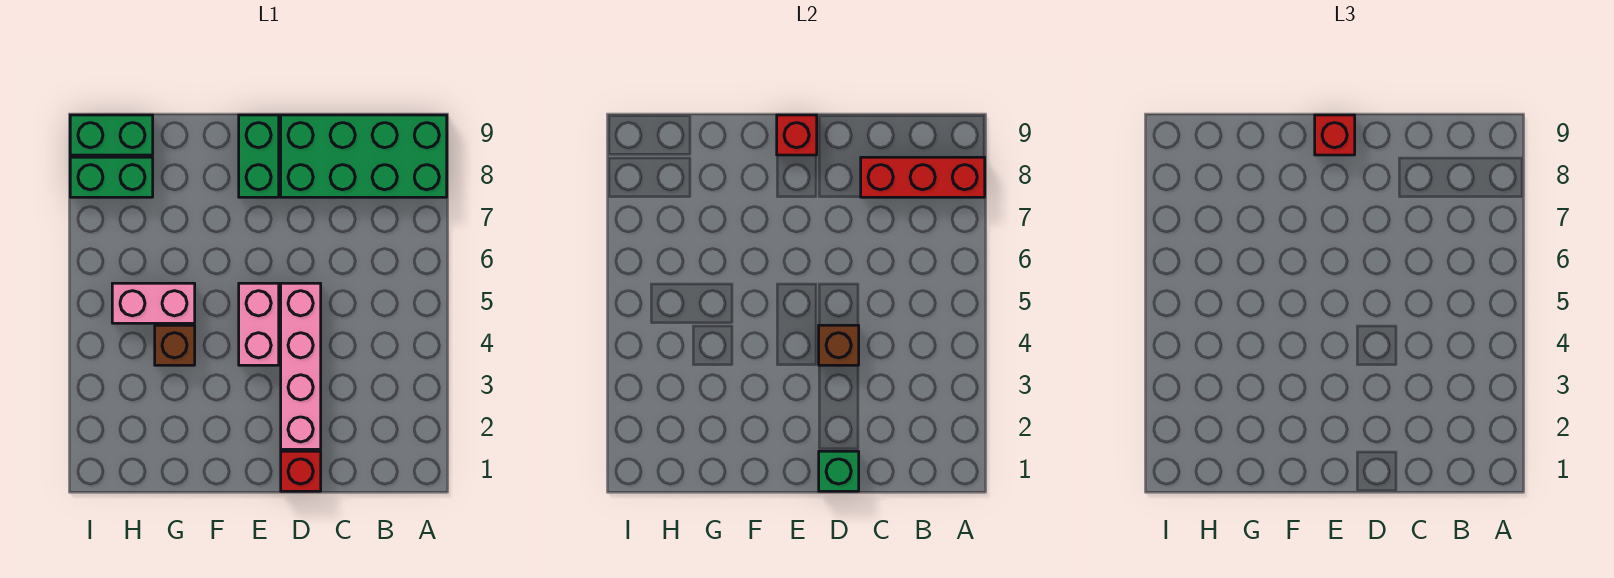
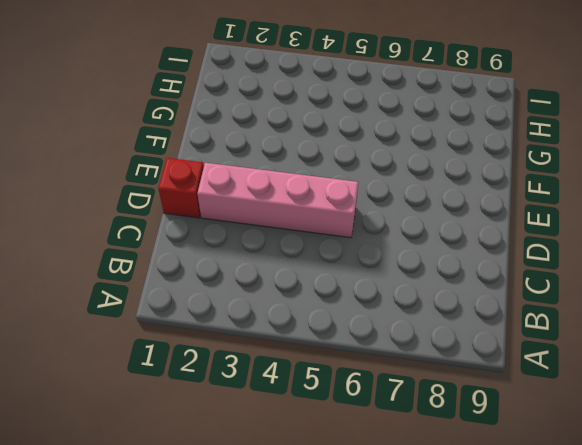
none -> green brick A8:D9 level 1
none -> pink brick E4:E5 level 1
none -> green brick E8:E9 level 1

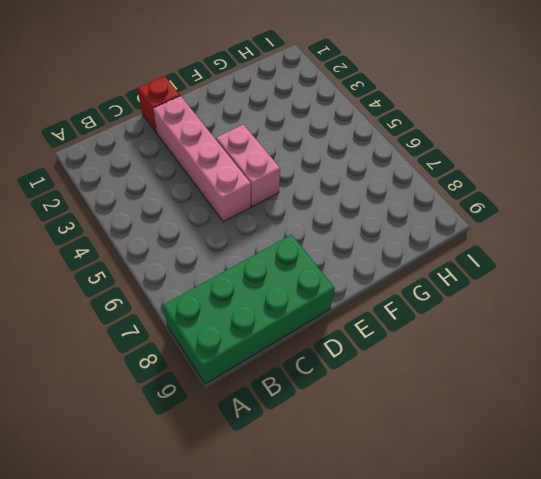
none -> green brick E8:E9 level 1
none -> brown brick G4 level 1
none -> pink brick G5:H5 level 1

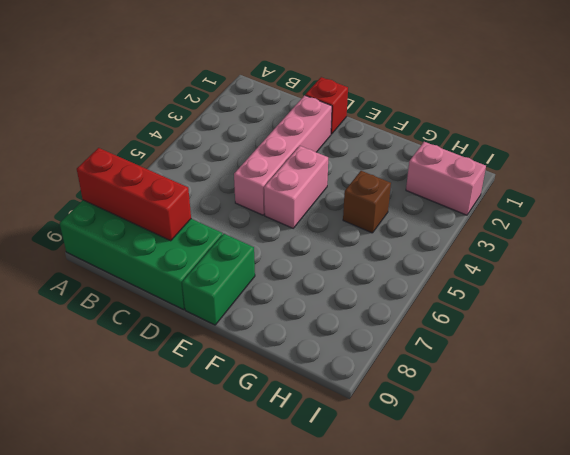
pink brick H2:I2 level 1 -> pink brick G5:H5 level 1
none -> green brick H8:I8 level 1
none -> green brick H9:I9 level 1
none -> green brick D1 level 2

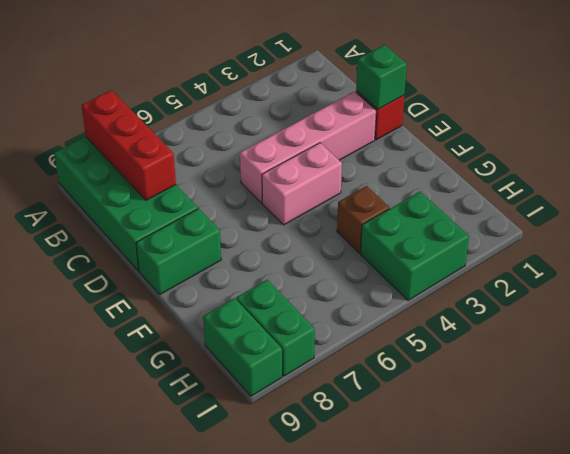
green brick H3:I4 level 1 -> none
none -> pink brick G5:H5 level 1
none -> brown brick D4 level 2
none -> red brick E9 level 2

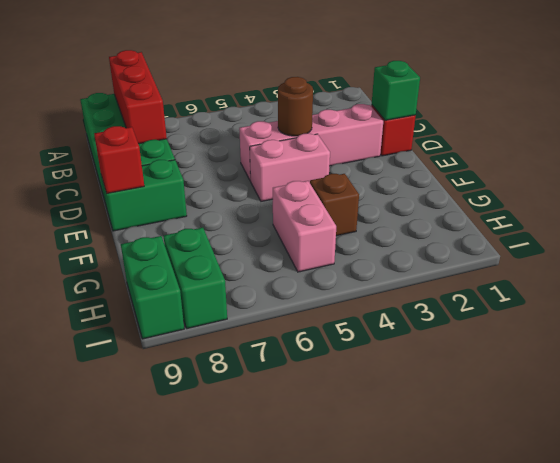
brown round brick D4 level 2 -> brown brick D4 level 2
none -> red brick E9 level 3

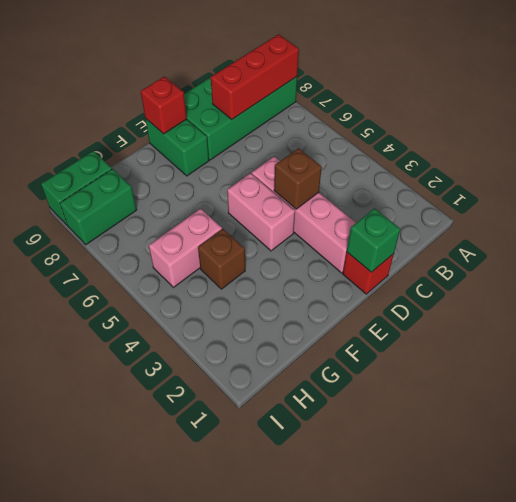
none -> red brick E9 level 3

